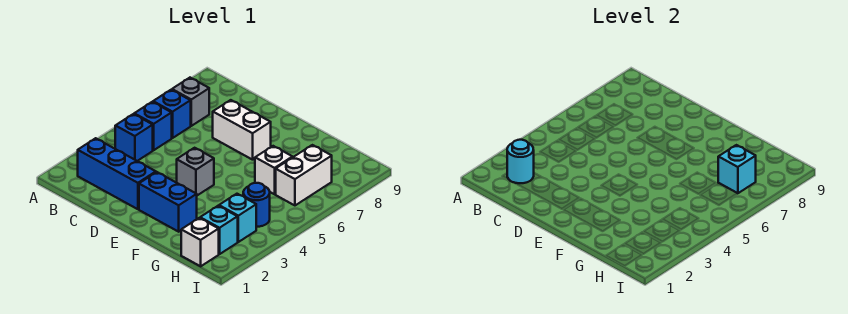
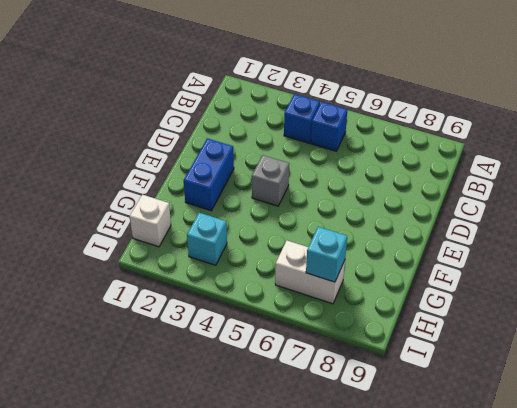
none -> blue brick B2:D2 level 1
none -> blue brick B6 level 1
none -> grey brick B7 level 1

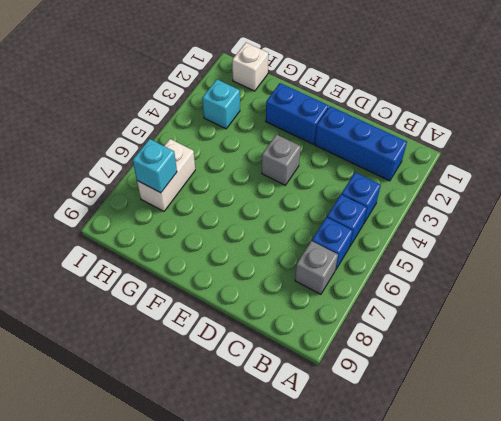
none -> white brick D7:E7 level 1
none -> white brick G6 level 1
none -> cyan brick H2 level 1

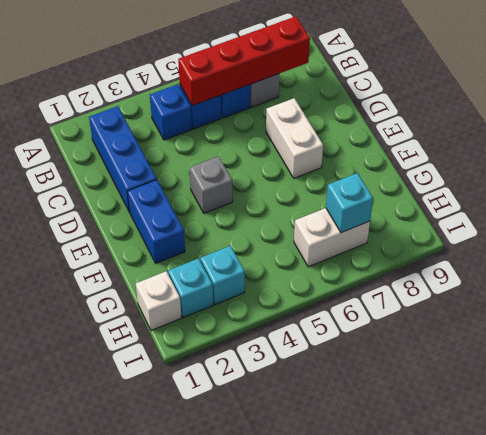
red brick B5:B8 level 2 -> none
none -> white brick G6 level 1
none -> blue round brick H4 level 1
none -> cyan round brick B2 level 2

